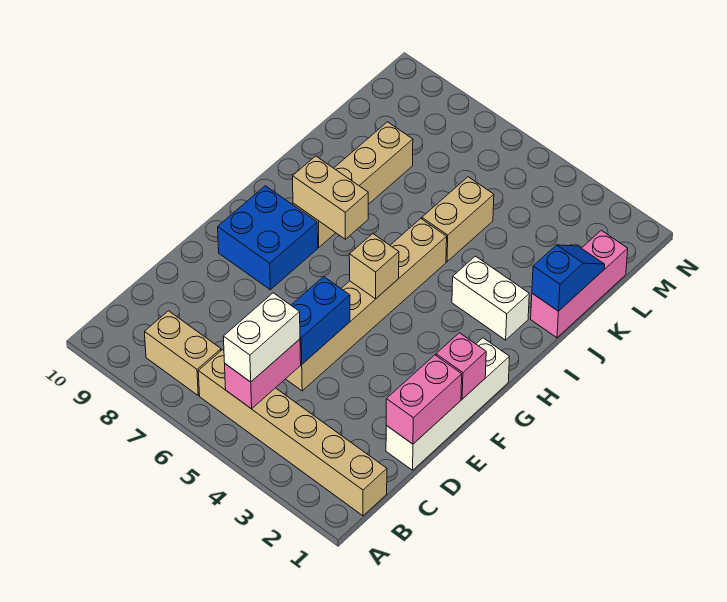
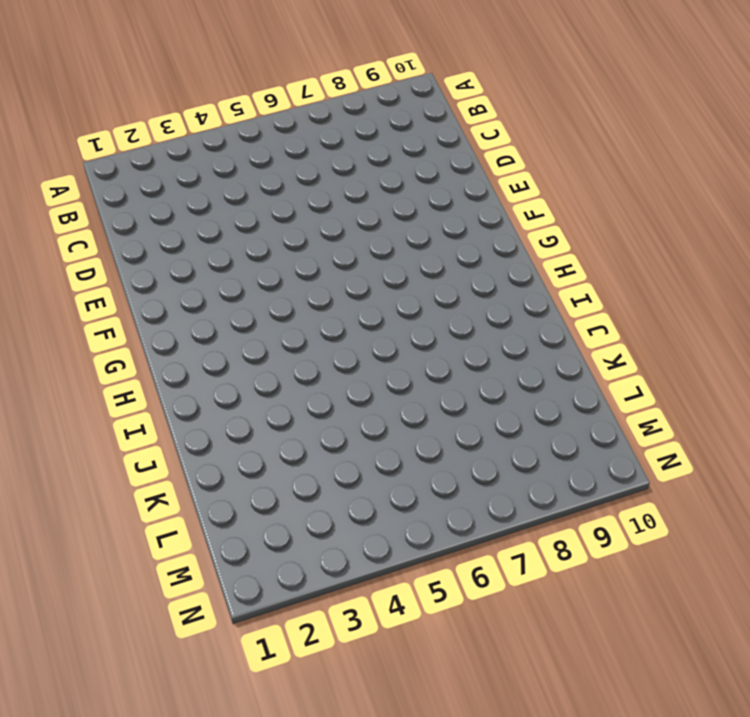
none -> tan brick B1:B6 level 1
none -> tan brick B7:B8 level 1
none -> white brick D1:G1 level 1

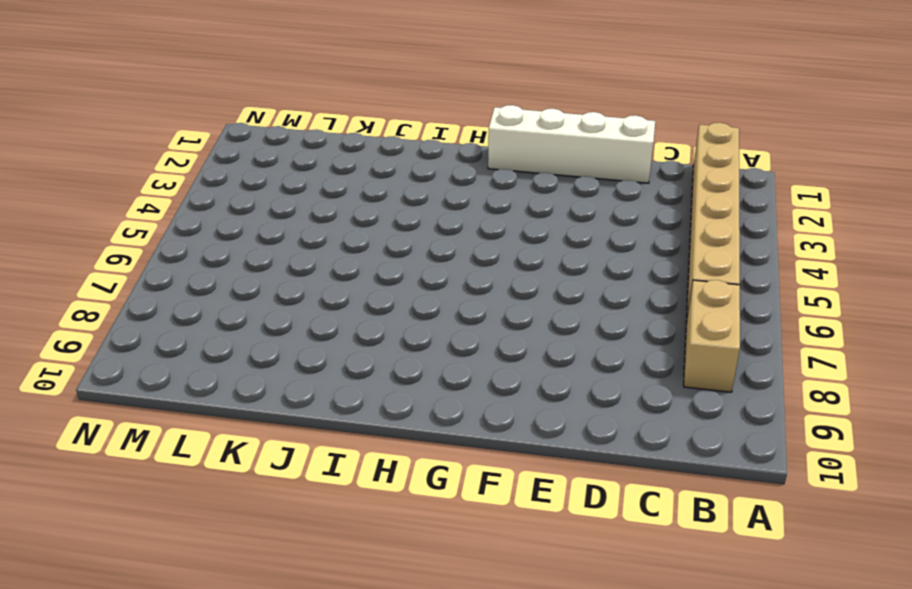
none -> tan brick D5:I5 level 1
none -> blue brick F8:G9 level 1
none -> tan brick H8:K8 level 1

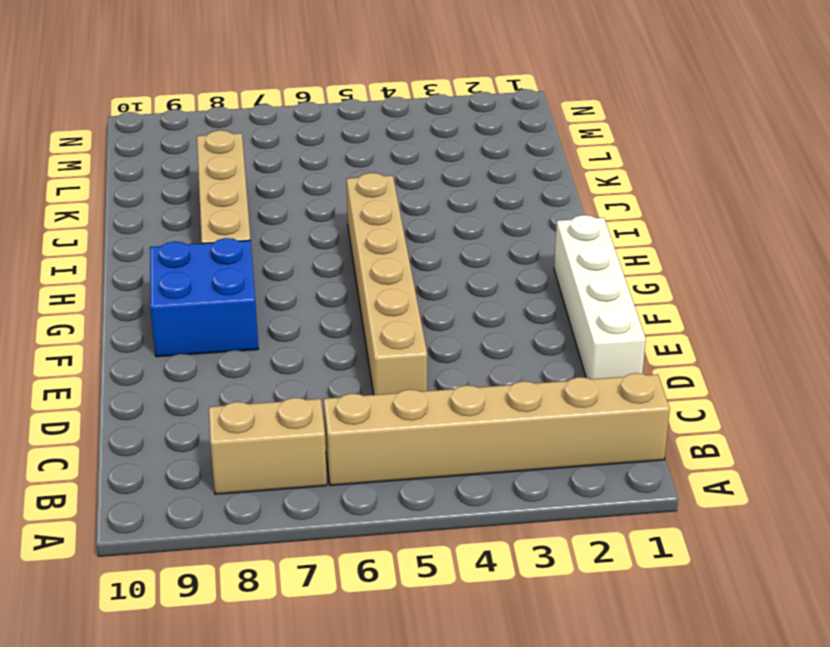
none -> white brick I2:I3 level 1
none -> pink brick J1:L1 level 1
none -> tan brick J5:K5 level 1

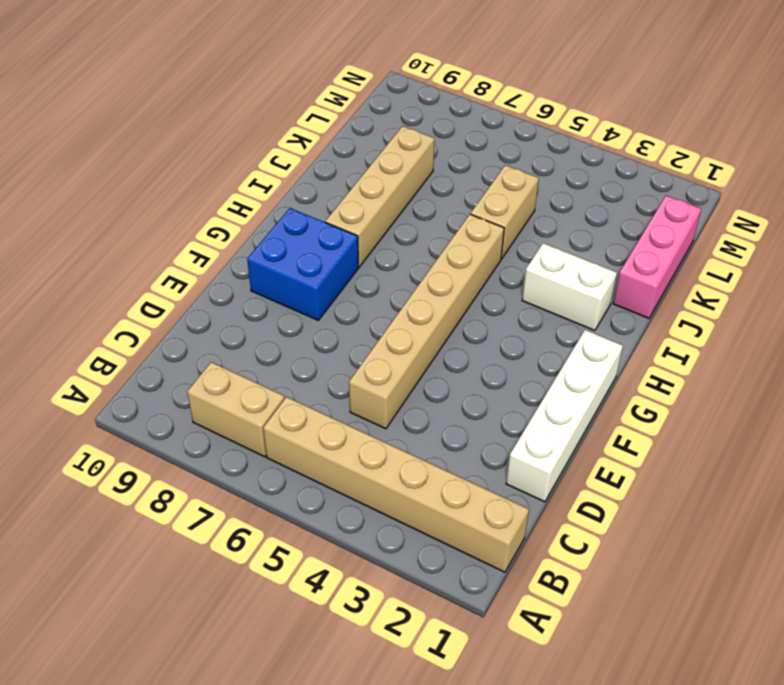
none -> pink brick B5:C5 level 2
none -> pink brick D1:E1 level 2
none -> blue brick D5:E5 level 2

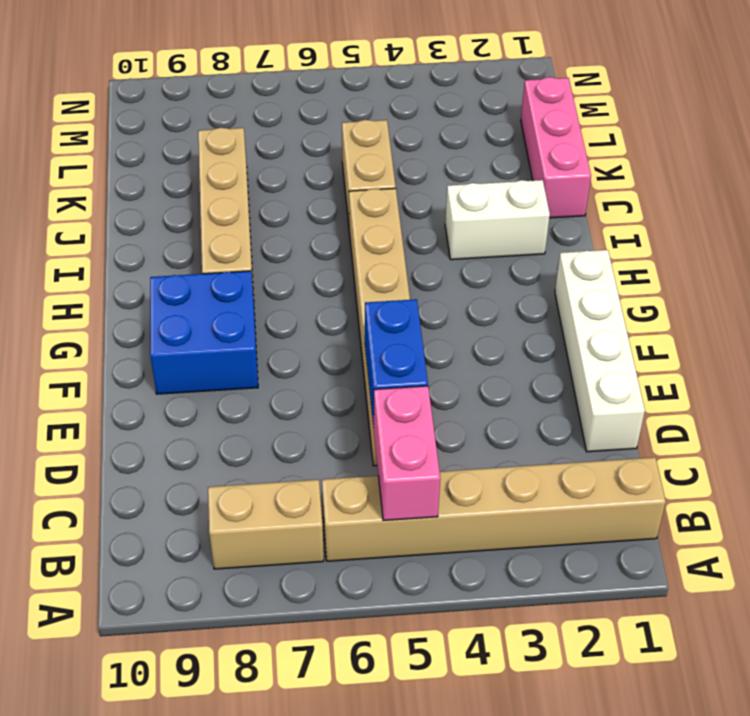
none -> pink brick D1:E1 level 2
none -> pink brick F1 level 2
none -> tan brick G5 level 2

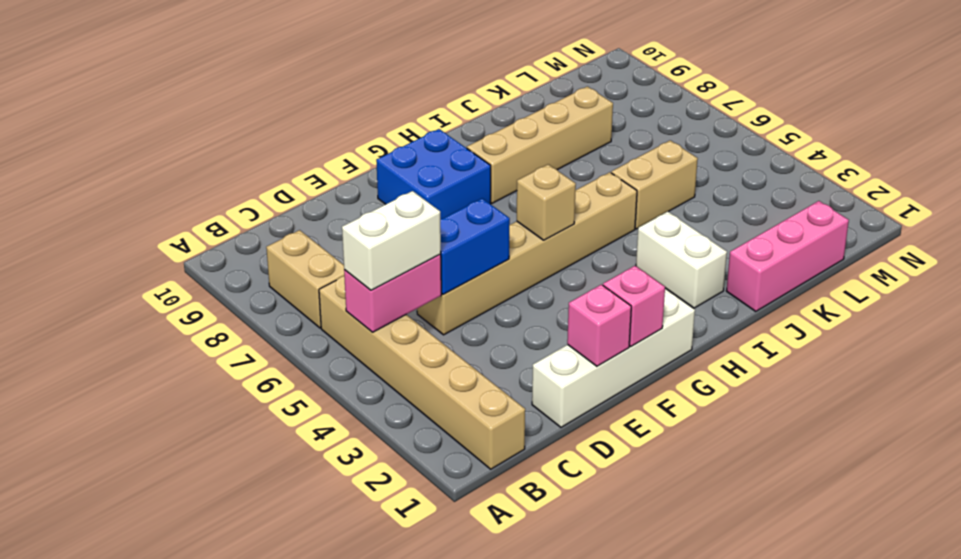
pink brick E1 level 2 -> pink brick D1:E1 level 2
none -> tan brick H7:H8 level 2
none -> blue slope J1:K1 level 2 top J

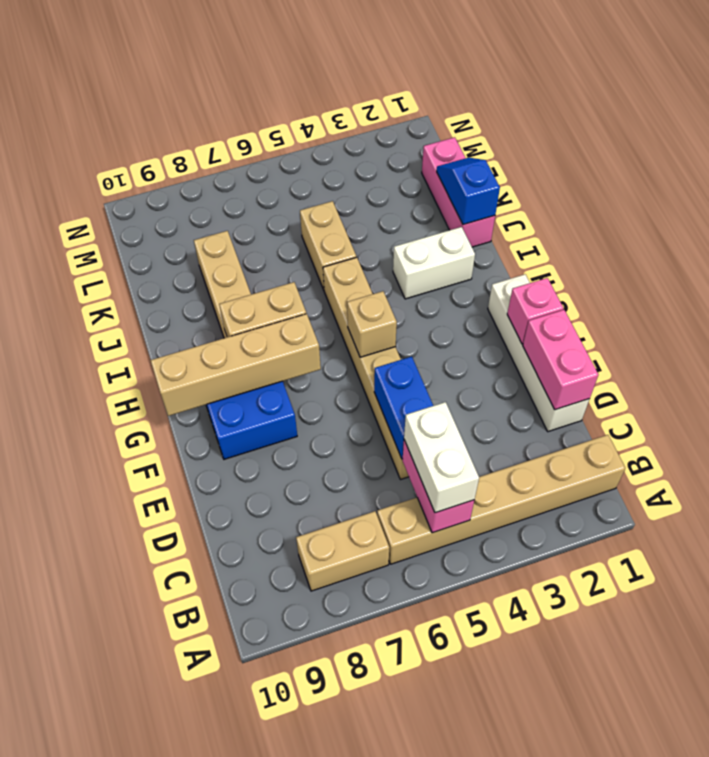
tan brick G7:G10 level 2 -> none

